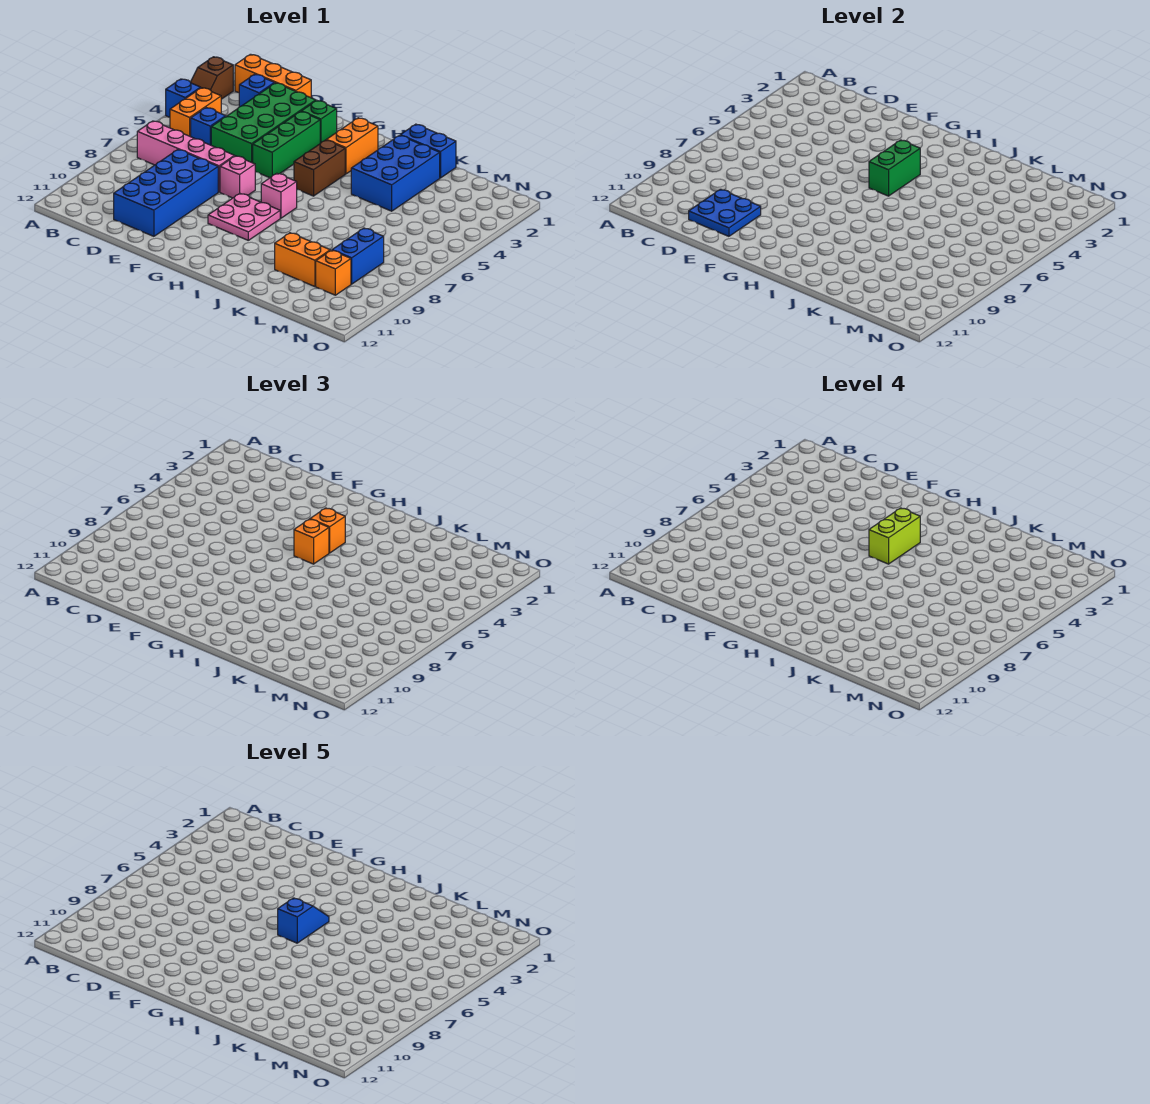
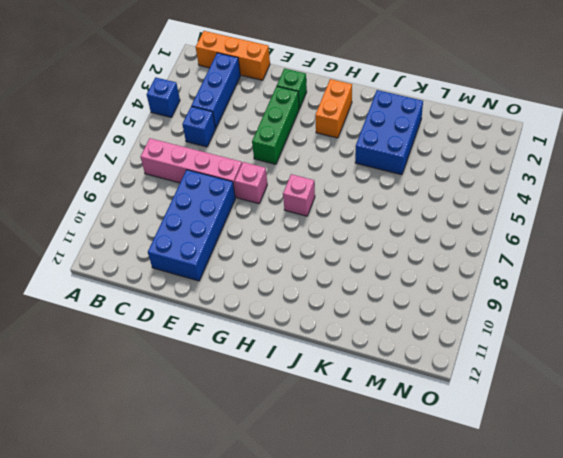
blue brick C2:C4 level 1 -> blue brick C2 level 1
none -> brown slope A2:A3 level 1 top 2
none -> orange brick B4:B5 level 1
none -> green brick D2:E5 level 1

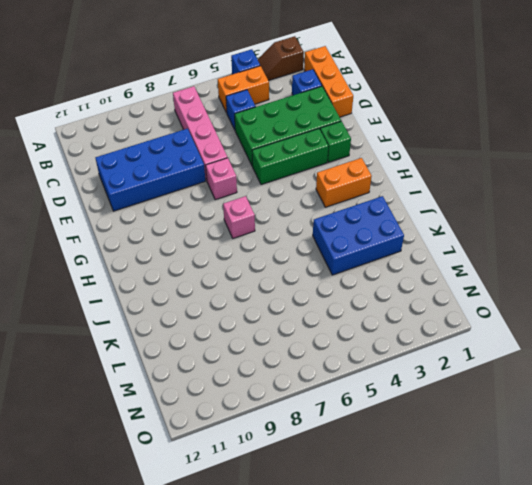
none -> pink plate G8:H9 level 1
none -> brown brick H4:H5 level 1
none -> blue brick J1:K1 level 1

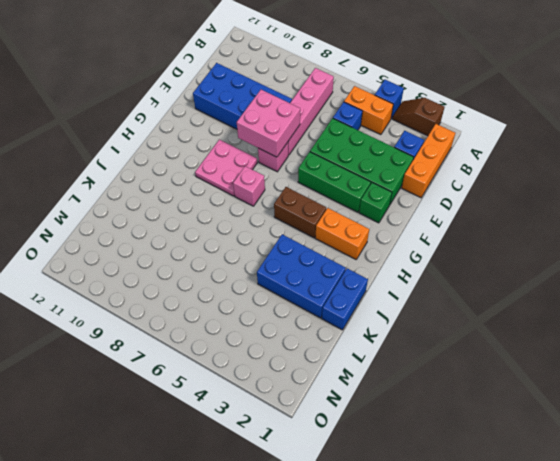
pink brick E7:F8 level 2 -> none
none -> orange brick K10:L10 level 1
none -> blue brick M8:M9 level 1
none -> orange brick M10 level 1

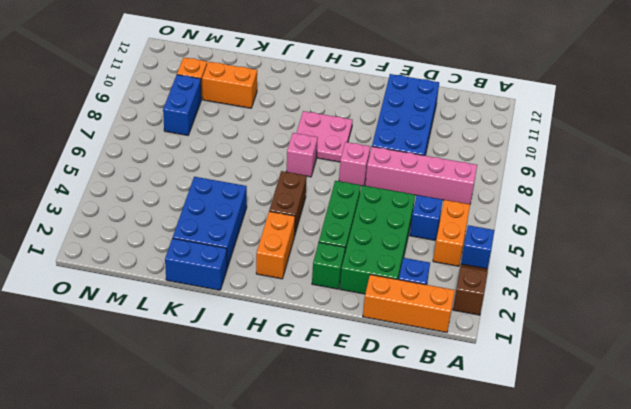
none -> blue plate D10:E11 level 2
none -> green brick H4:H5 level 2
none -> orange brick H4 level 3

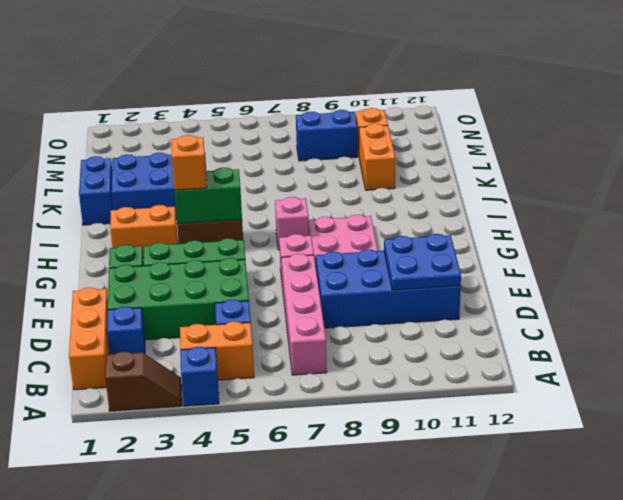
none -> orange brick H5 level 3
none -> lime brick H4:H5 level 4
none -> blue slope H5:H6 level 5 top 6

